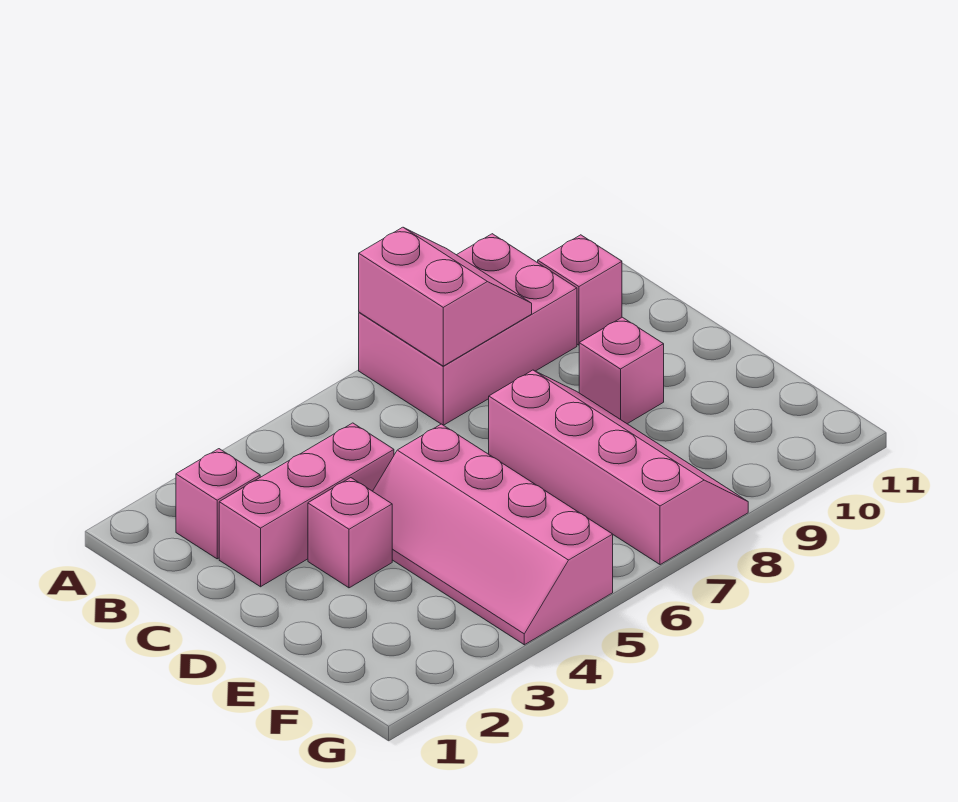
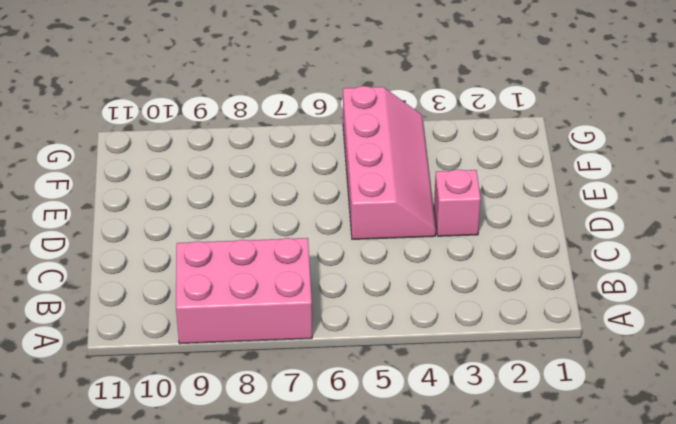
none -> pink brick B2 level 1
none -> pink brick B10 level 1

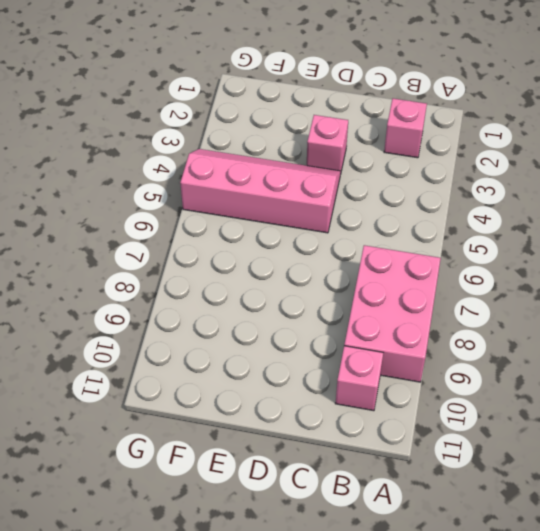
none -> pink brick C2:C4 level 1
none -> pink slope D7:G8 level 1 top 7

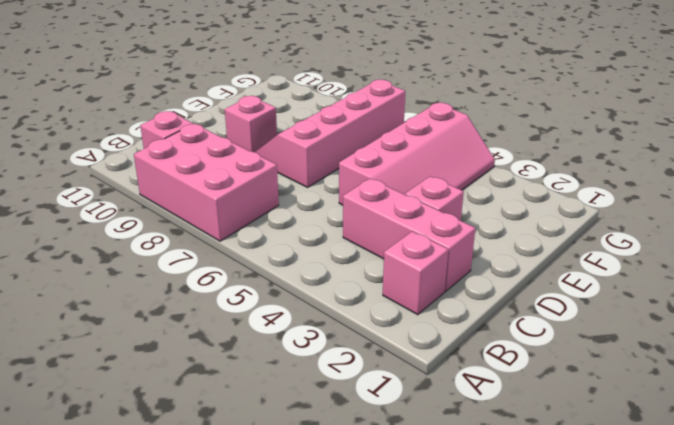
none -> pink slope A7:B8 level 2 top 7

